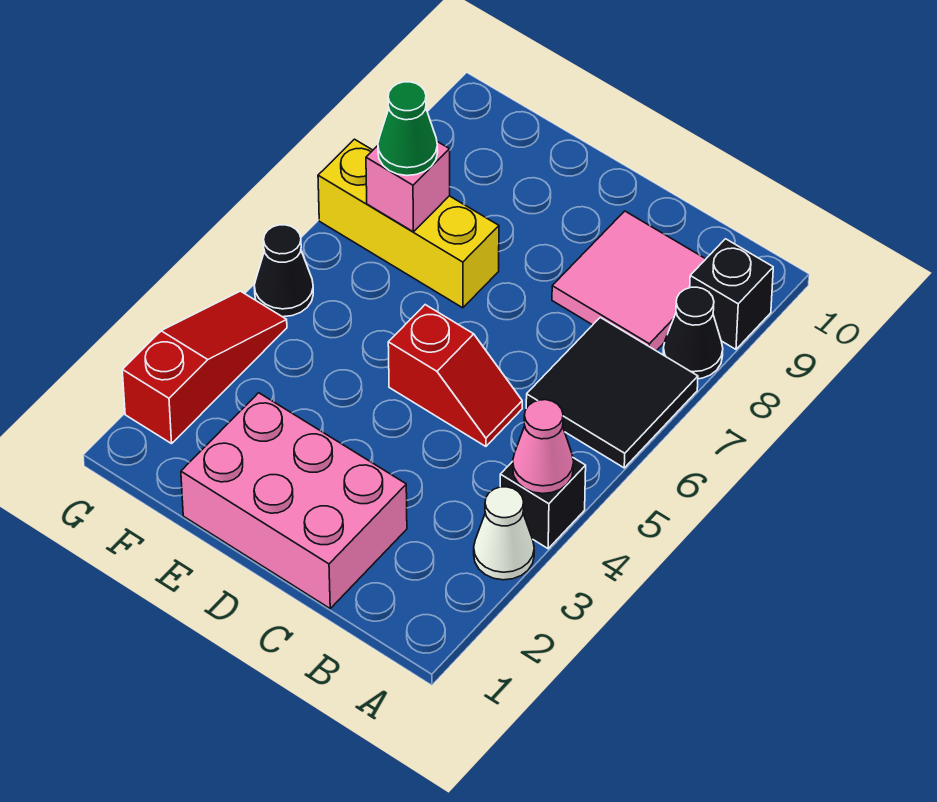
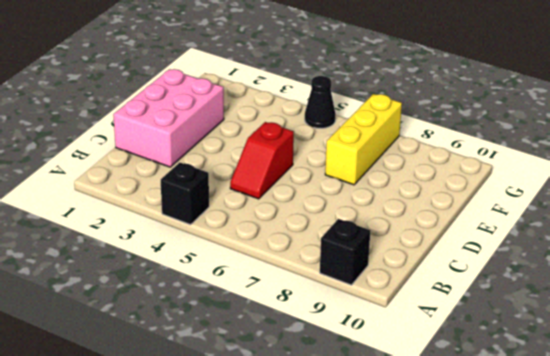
none -> white cone A3 level 1
none -> black tile A6:B7 level 1
none -> black cone A8 level 1

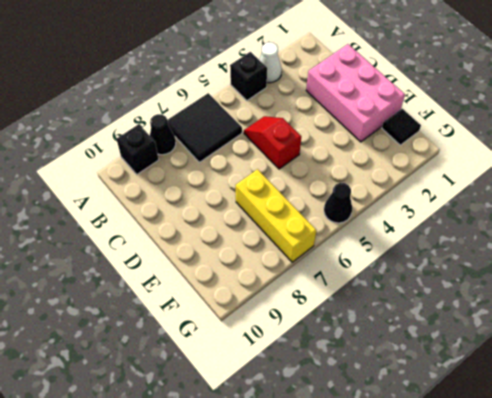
black tile F1 level 1 -> none
none -> pink tile B8:C9 level 1
none -> red slope G2:G4 level 1 top 2
none -> pink cone A4 level 2

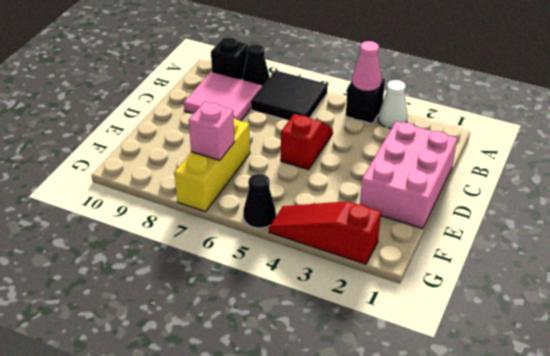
none -> green cone F7 level 3

